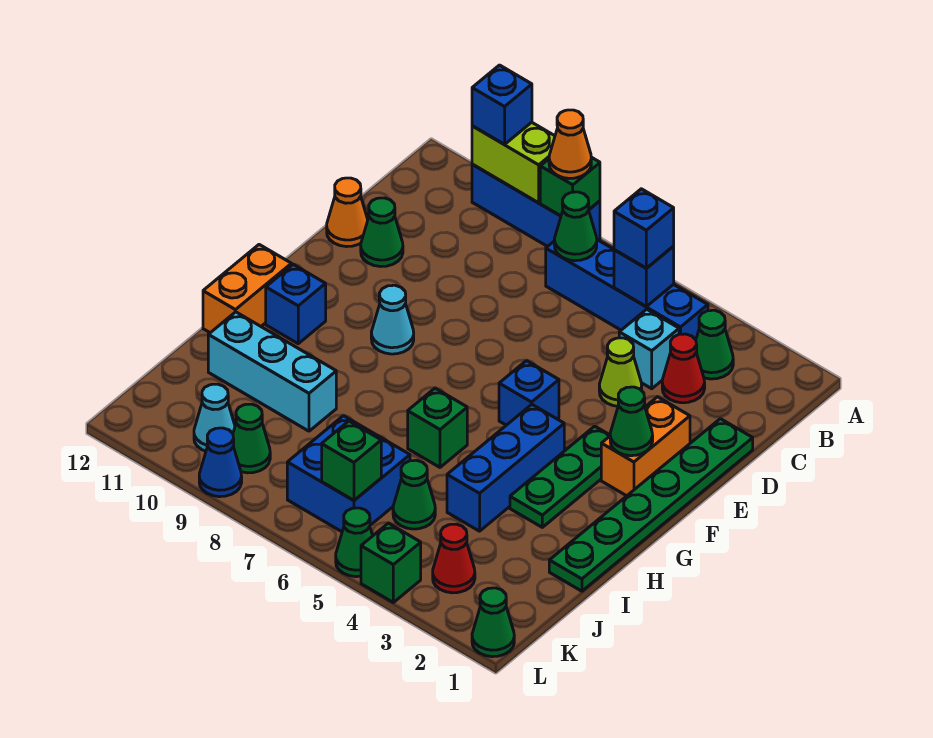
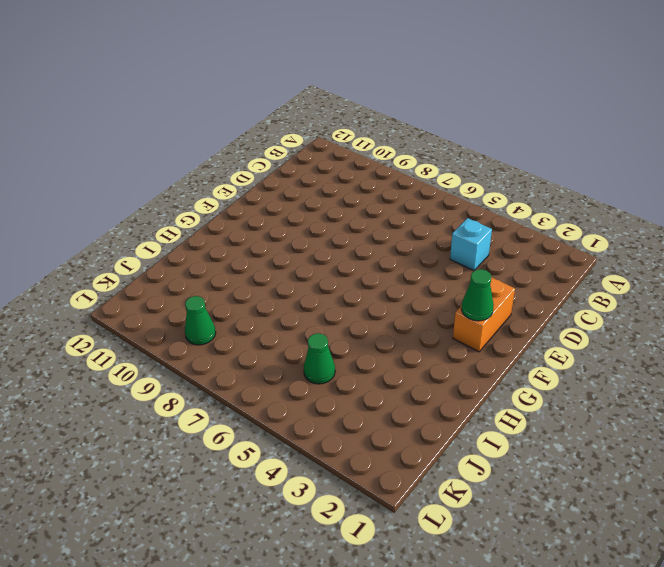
none -> blue brick A8:A10 level 1
none -> green cone B3 level 1
none -> blue brick B4:B7 level 1
none -> red cone C3 level 1

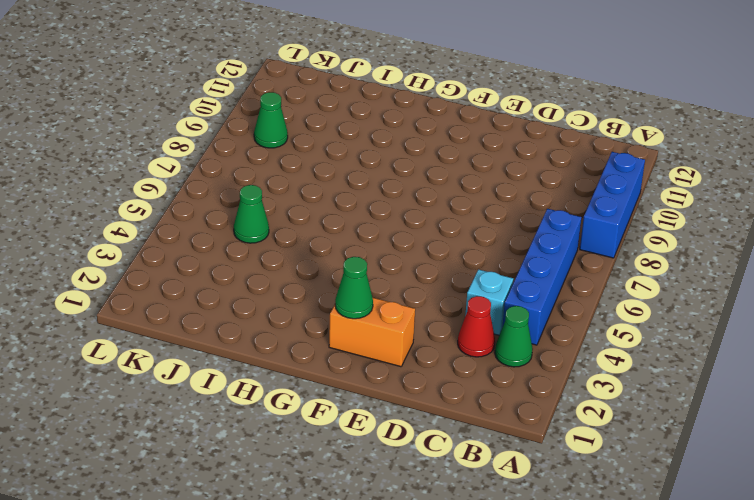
none -> green plate D1:I1 level 1
none -> lime cone D4 level 1
none -> green cone D11 level 1
none -> orange cone D12 level 1

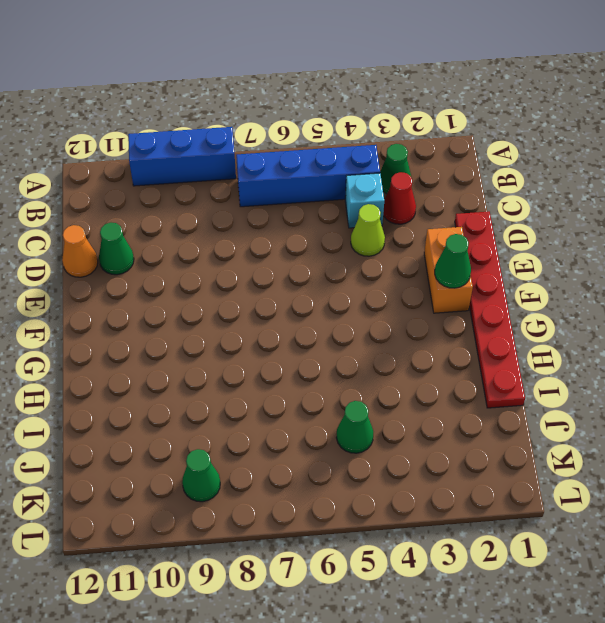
red plate D1:I1 level 1 -> green plate D1:I1 level 1
none -> green plate F3:H3 level 1
none -> blue brick F5 level 1
none -> cyan cone F9 level 1
none -> blue brick G4:I4 level 1

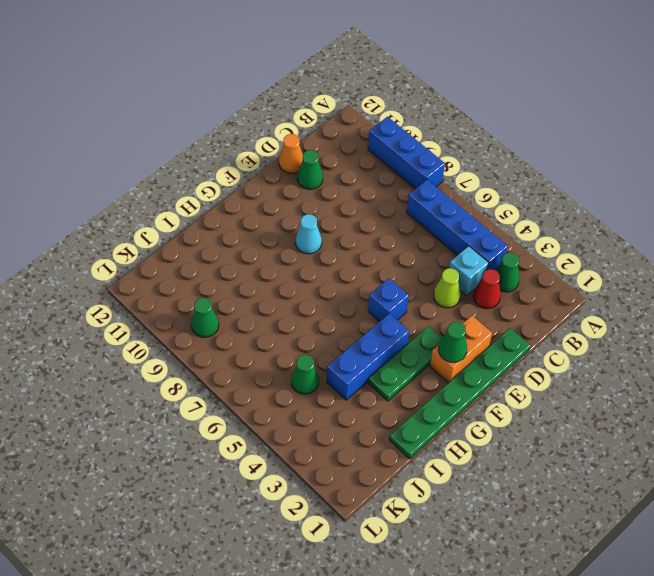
none -> blue brick G11 level 1
none -> orange brick G12:H12 level 1
none -> green brick H6 level 1
none -> cyan brick I9:I11 level 1

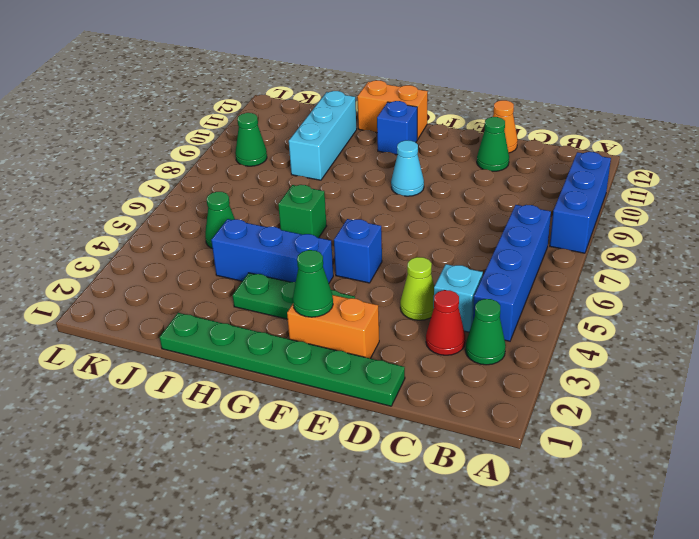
none -> blue brick J6:K7 level 1
none -> red cone K3 level 1
none -> cyan cone K10 level 1
none -> green cone L1 level 1

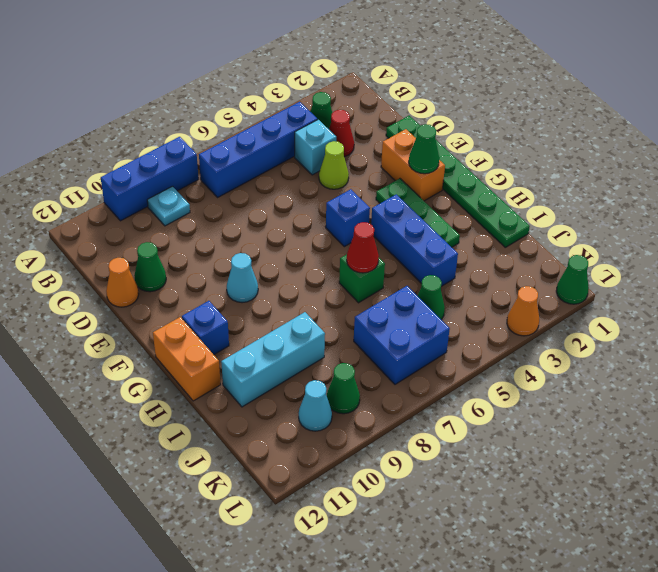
cyan plate B9 level 1 -> none
red cone H6 level 2 -> red cone K3 level 1
orange cone L3 level 1 -> orange cone A8 level 3
none -> green brick L4 level 1
none -> green cone L5 level 1
none -> blue cone L9 level 1
none -> green brick A8 level 2

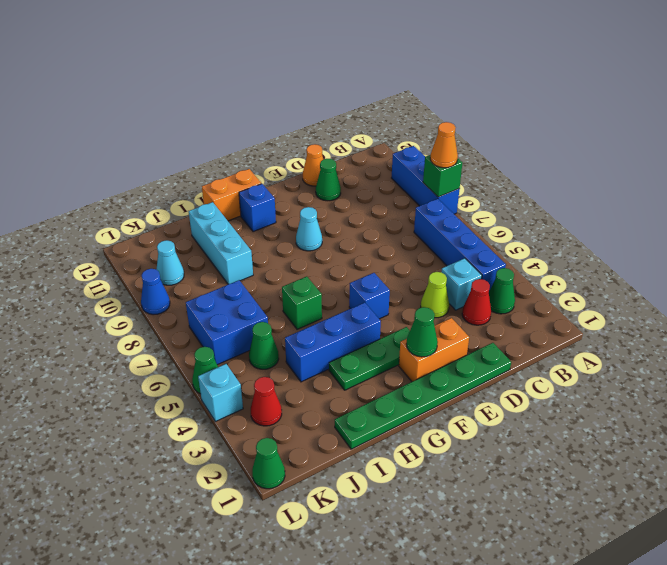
cyan brick L4 level 1 -> green brick L4 level 1
none -> green cone K9 level 1
none -> lime brick A9:A10 level 2
none -> blue brick B5 level 2
none -> green cone B7 level 2

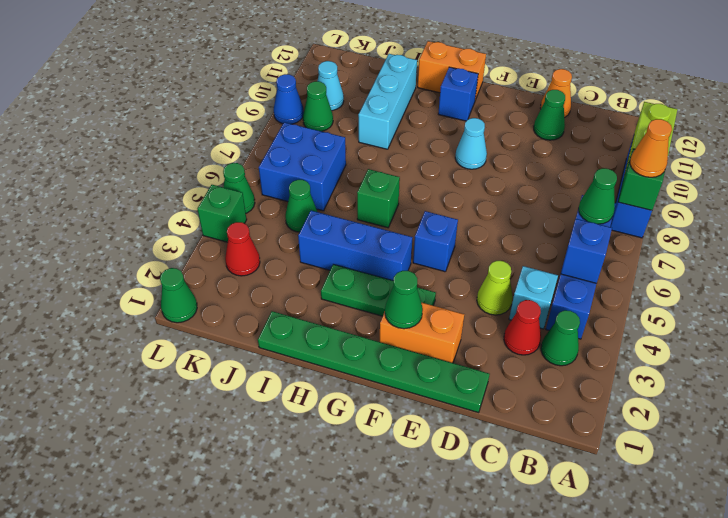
none -> green brick K6 level 2
none -> blue brick A10 level 3
none -> blue brick B5 level 3

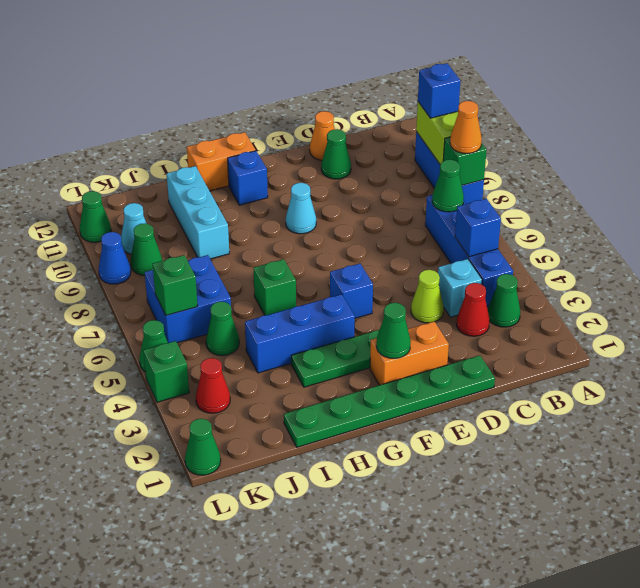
green cone L11 level 1 -> none
none -> blue brick B5 level 3

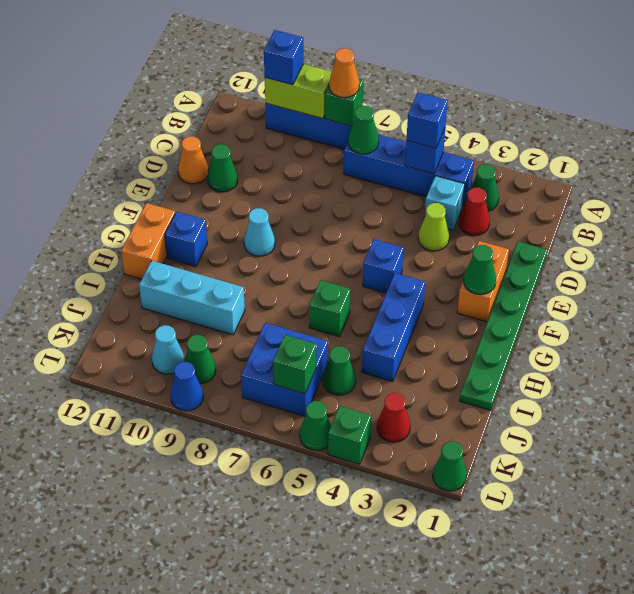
none -> green plate F3:H3 level 1

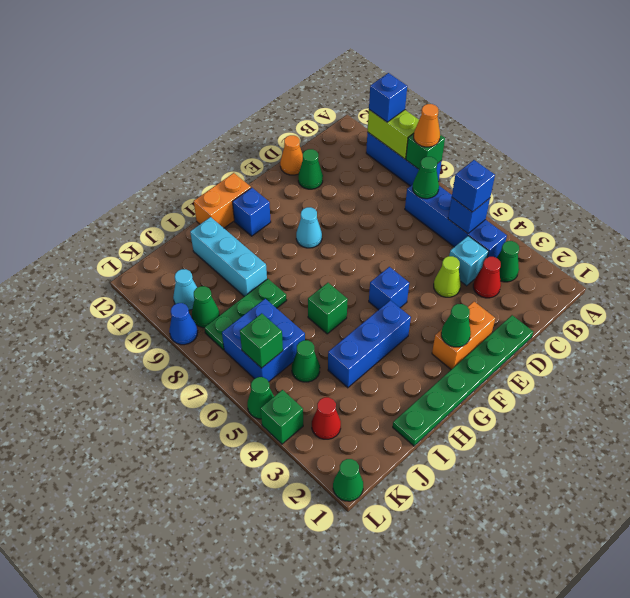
green plate I8:K8 level 1 -> green plate F3:H3 level 1

